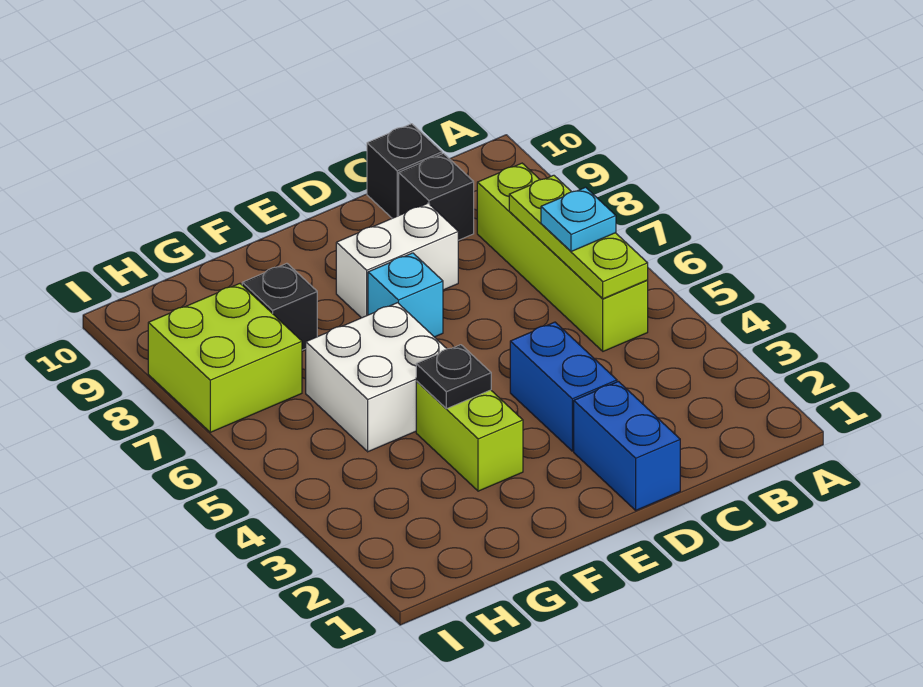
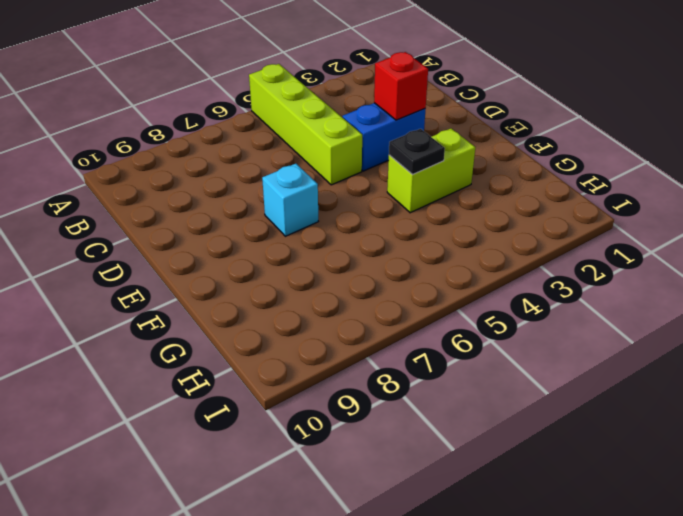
lime brick A5:D5 level 1 -> lime brick B5:B8 level 1
red brick D3 level 2 -> none
none -> black brick C9 level 1
none -> black brick C10 level 1
none -> blue brick D1:D2 level 1

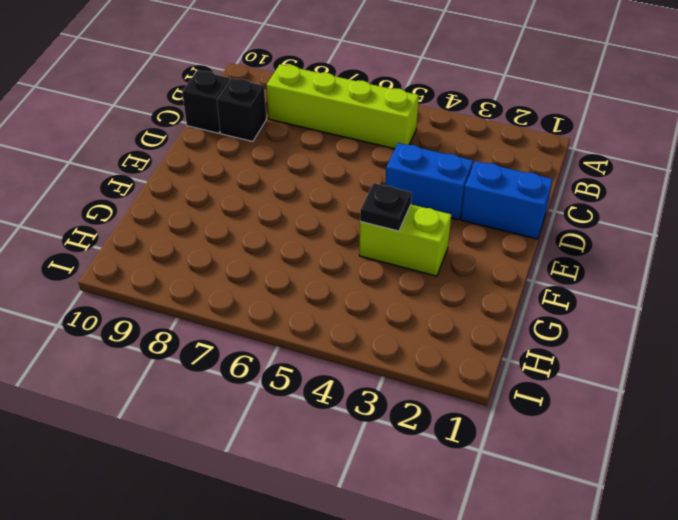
none -> white brick D8:E8 level 1
none -> cyan brick E7 level 1
none -> white brick F5:G6 level 1

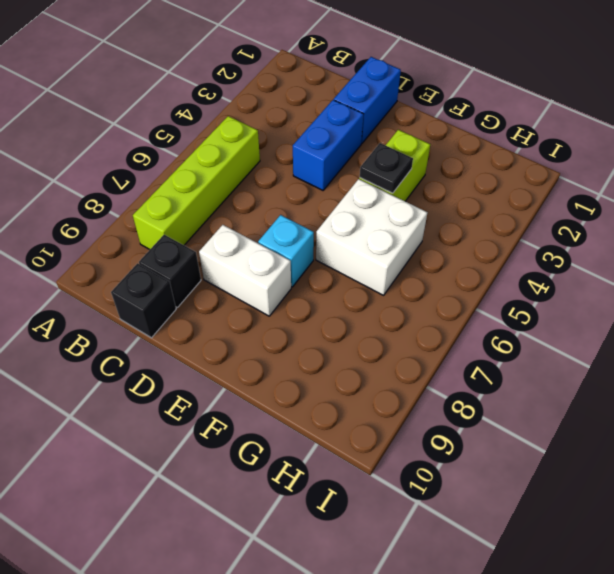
none -> black brick G8 level 1
none -> lime brick H7:I8 level 1
none -> lime plate B5:B7 level 2

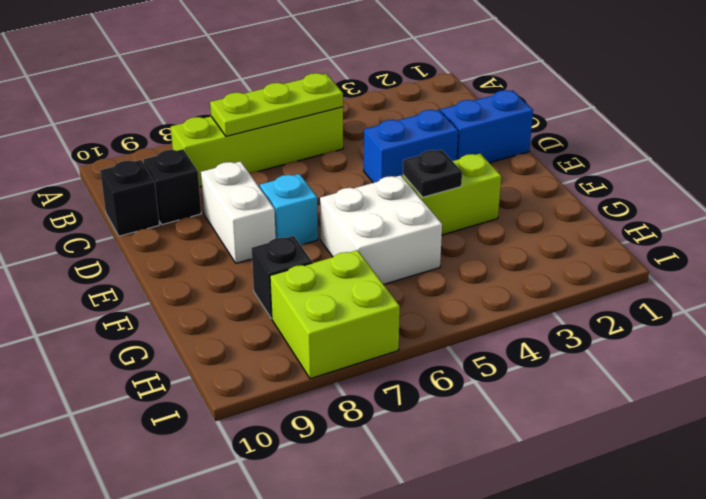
none -> cyan plate B6 level 3

